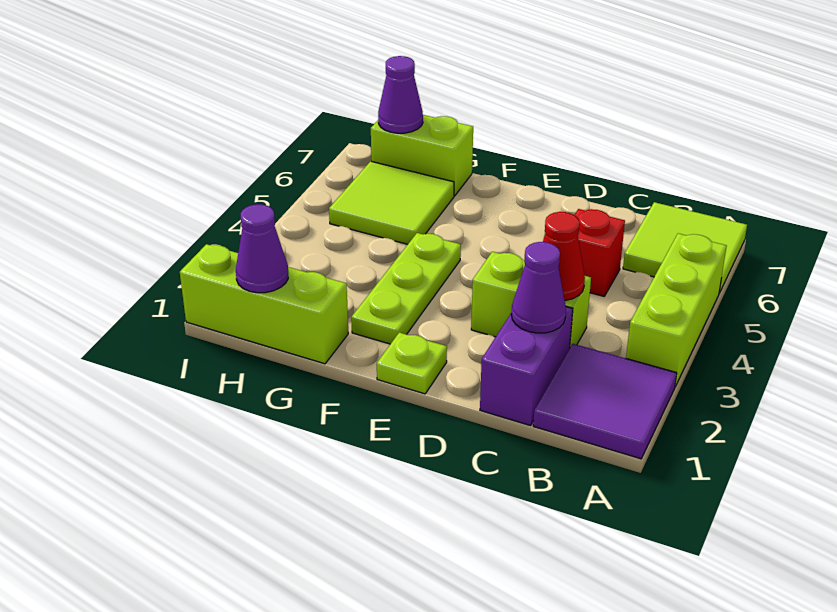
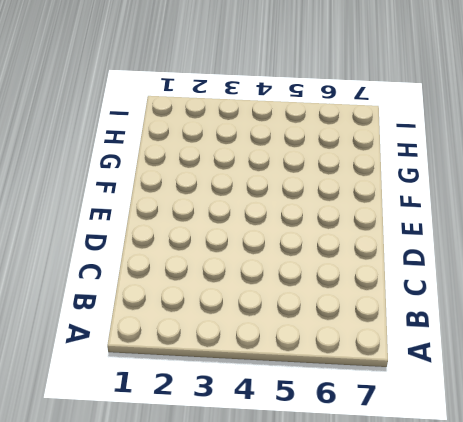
none -> purple tile A1:B2 level 1
none -> lime brick A3:A5 level 1
none -> lime tile A6:B7 level 1

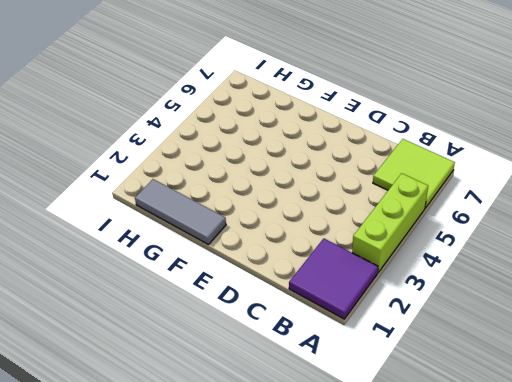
grey tile F1:H1 level 1 -> lime brick G1:I1 level 1
none -> purple brick C1:C2 level 1
none -> lime brick C3:D3 level 1
none -> red brick C5 level 1

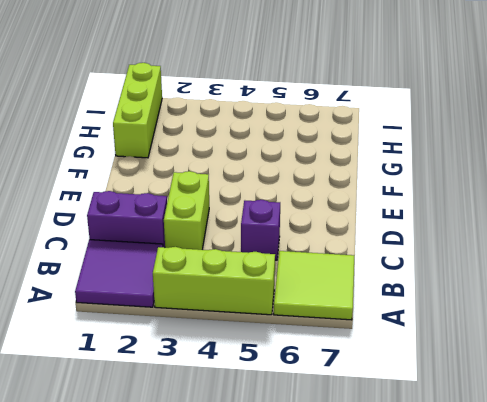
purple brick C5 level 1 -> red brick C5 level 1
none -> lime plate E1 level 1
none -> lime plate F2:F4 level 1
none -> lime tile G5:H6 level 1

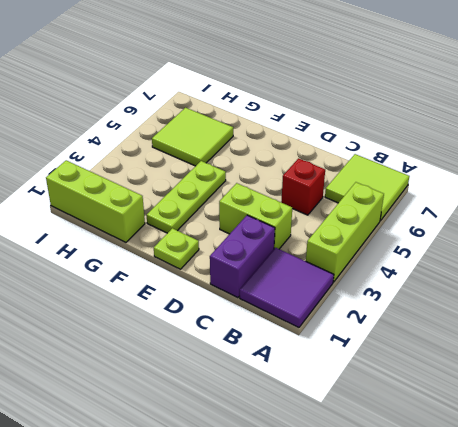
none -> lime brick G7:H7 level 1
none -> purple cone C2 level 2
none -> red cone C3 level 2

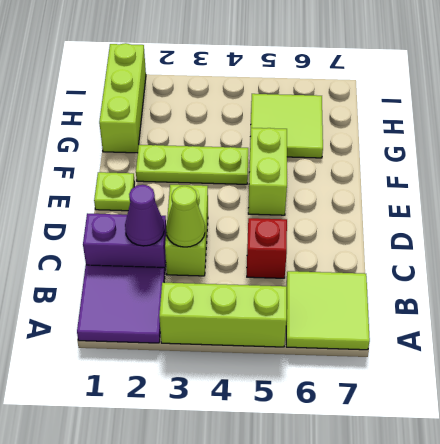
lime cone C3 level 2 -> red cone C3 level 2
lime brick E5:F5 level 1 -> lime brick G7:H7 level 1
none -> purple cone H1 level 2
none -> purple cone H7 level 2

